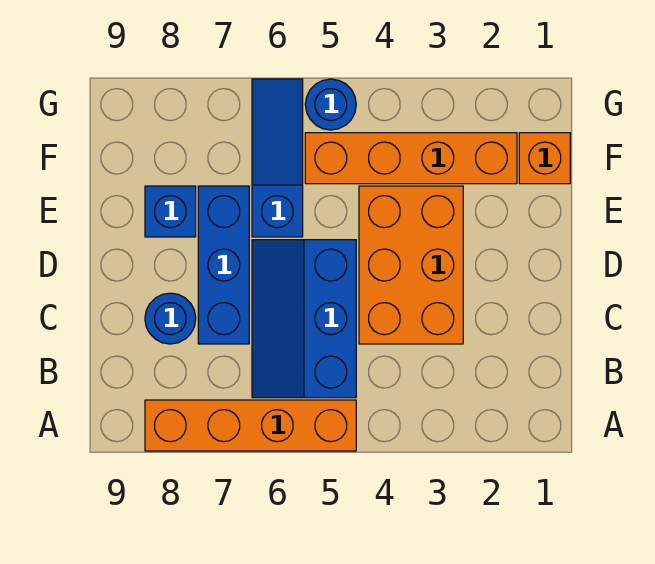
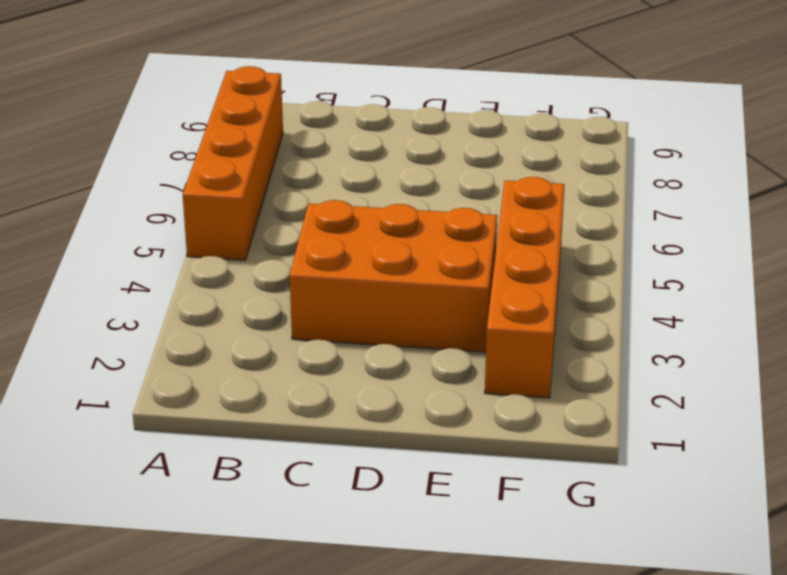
none -> blue slope B5:D6 level 1 top 5
none -> blue brick C7:E7 level 1

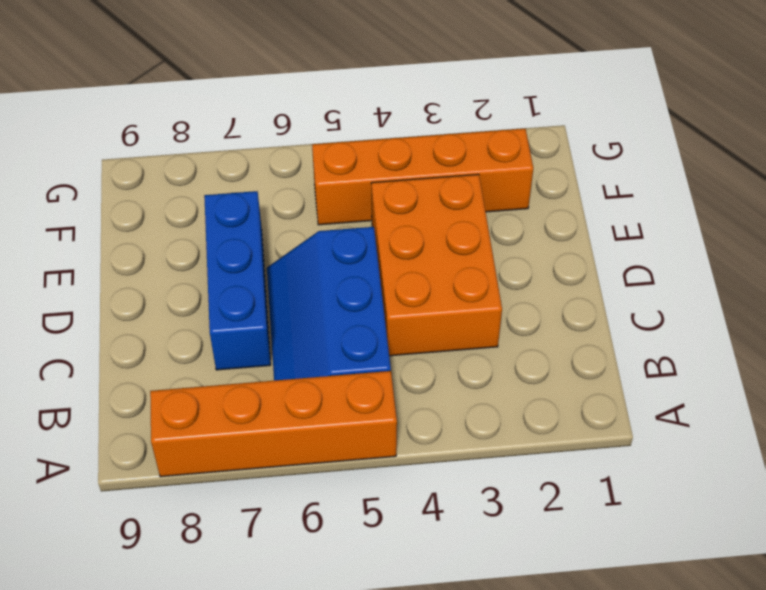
none -> blue round brick C8 level 1
none -> blue slope E6:G6 level 1 top E

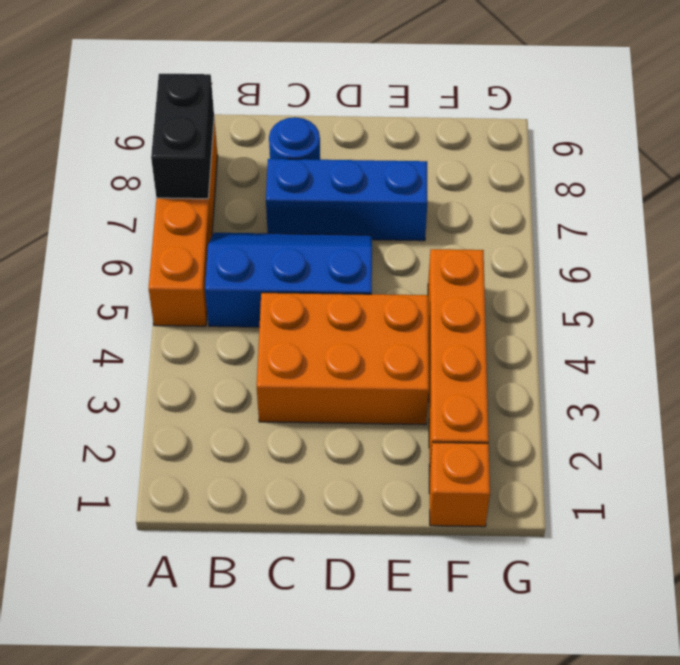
black brick A7:A8 level 2 -> none
none -> blue slope E6:G6 level 1 top E
none -> blue brick E8 level 1

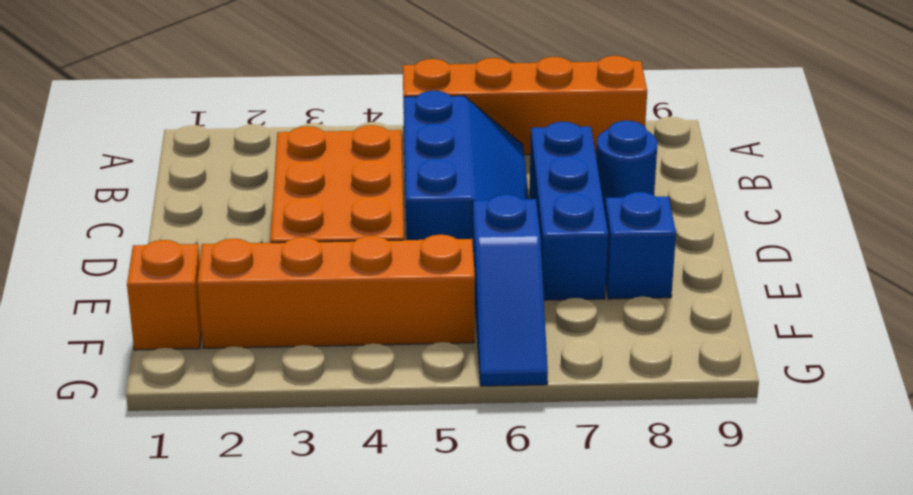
none -> blue round brick G5 level 1

